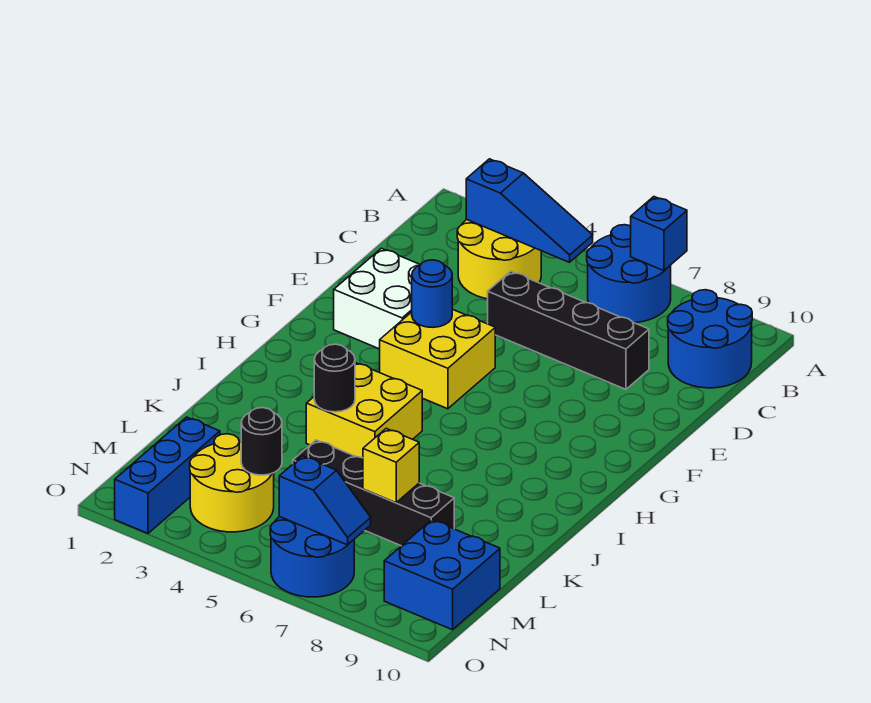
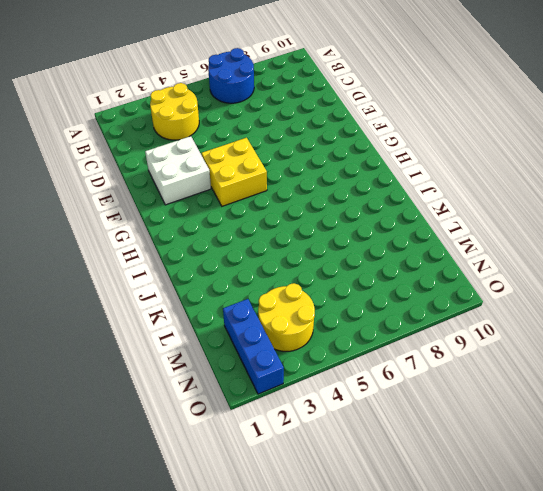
none -> blue round brick B9:C10 level 1
none -> black brick D5:D8 level 1
none -> yellow brick I4:J5 level 1

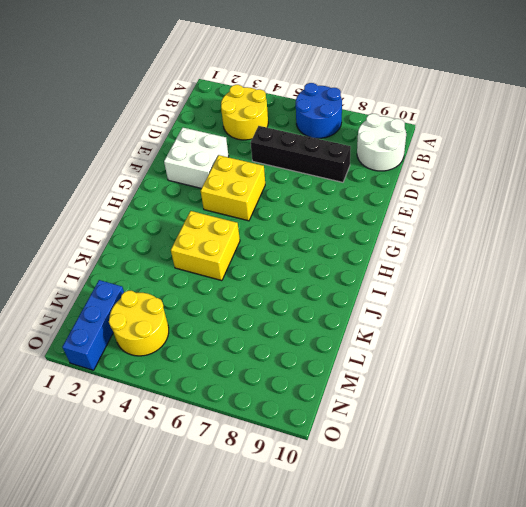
white round brick B9:C10 level 1 -> blue round brick B9:C10 level 1
none -> black brick L5:L8 level 1
none -> blue brick M9:N10 level 1
none -> blue round brick N6:O7 level 1

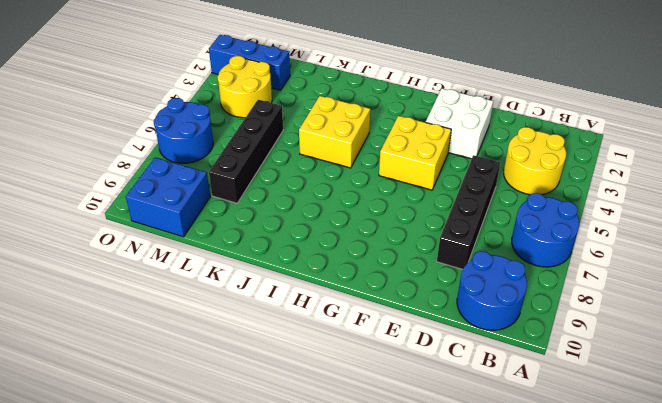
none -> blue brick A7 level 2
none -> blue slope B3:B5 level 2 top 3
none -> blue round brick F4 level 2

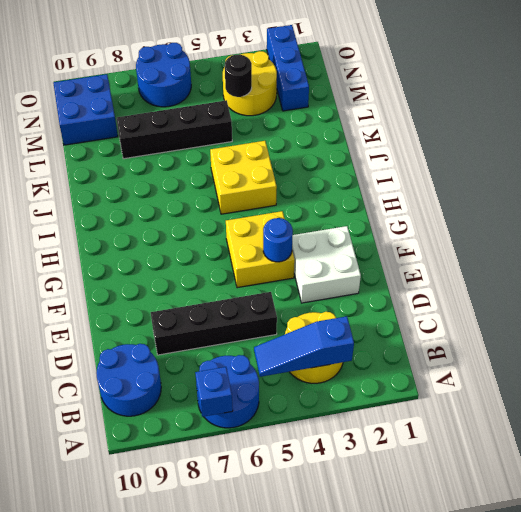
none -> black round brick J4 level 2
none -> yellow brick L7 level 2
none -> blue slope N6:N7 level 2 top 6

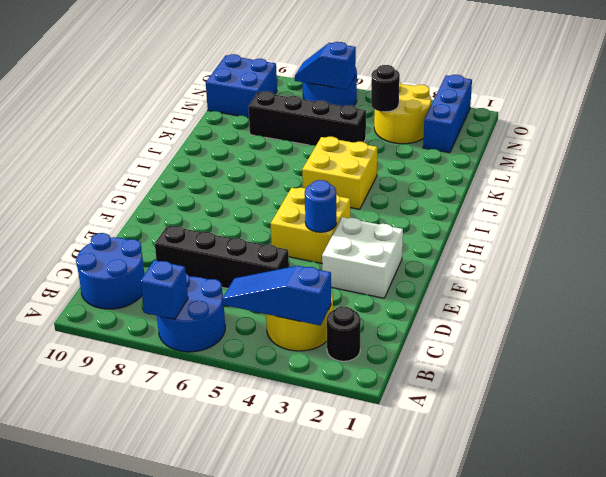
black round brick B2 level 1 -> black round brick J4 level 2
none -> yellow brick L7 level 2

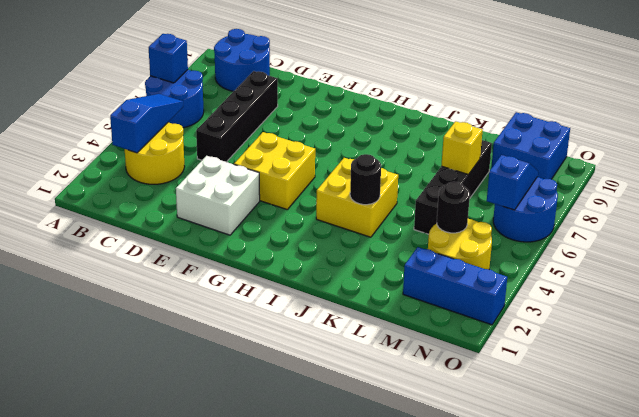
none -> blue round brick F4 level 2

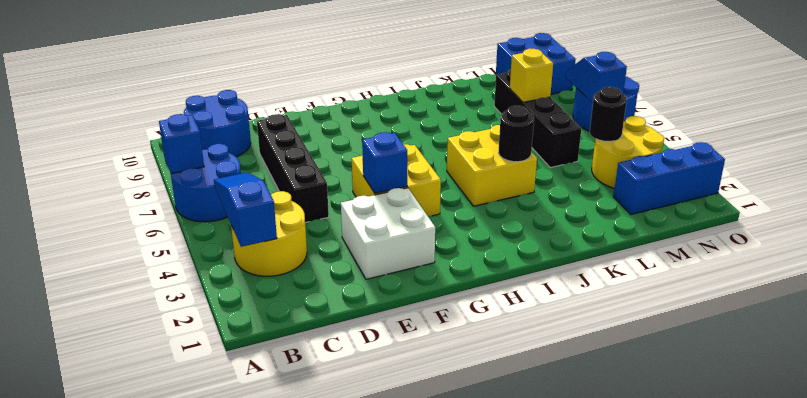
blue brick F4 level 2 -> blue round brick F4 level 2

